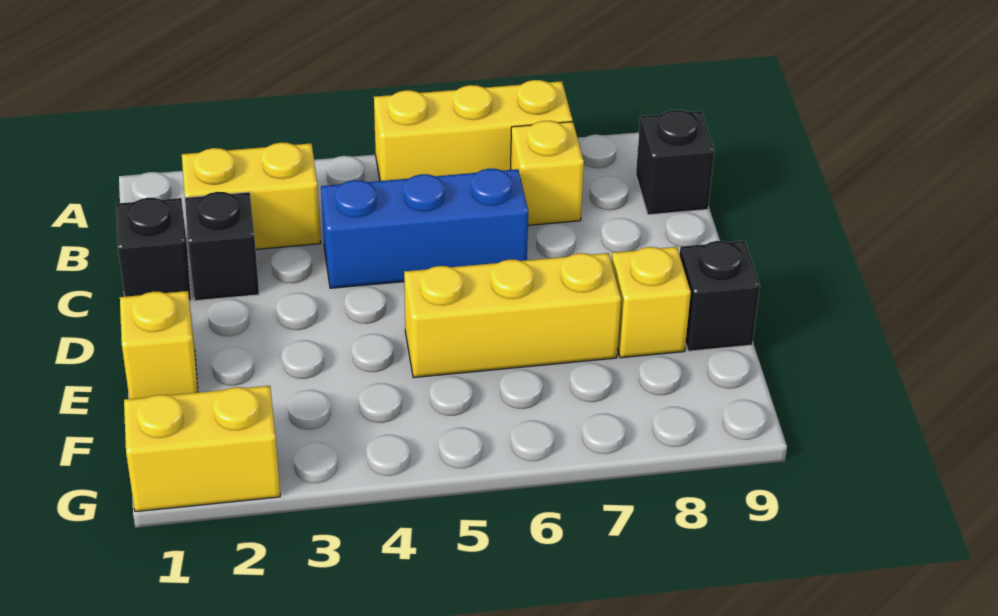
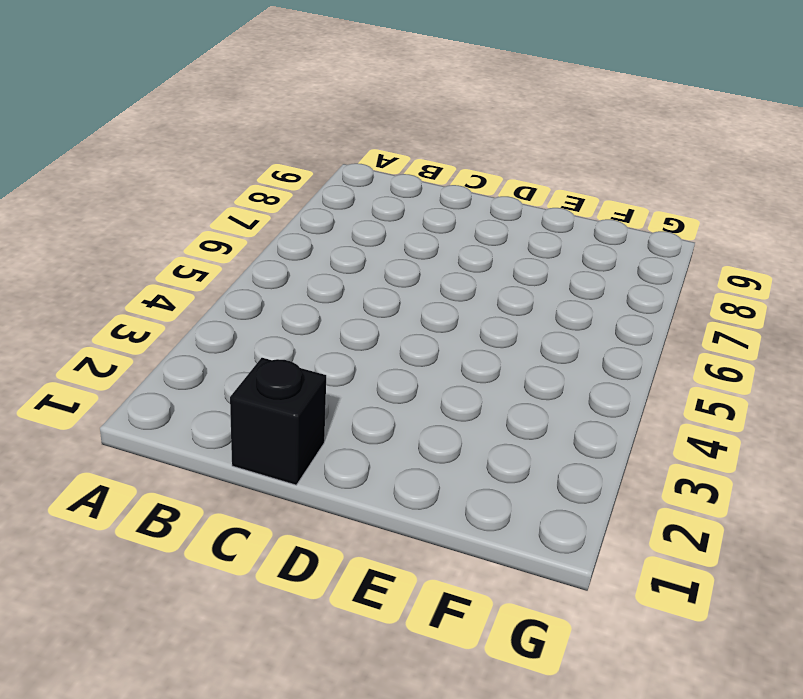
none -> yellow brick A5:A7 level 1
none -> yellow brick B2:B3 level 1
none -> yellow brick B7 level 1

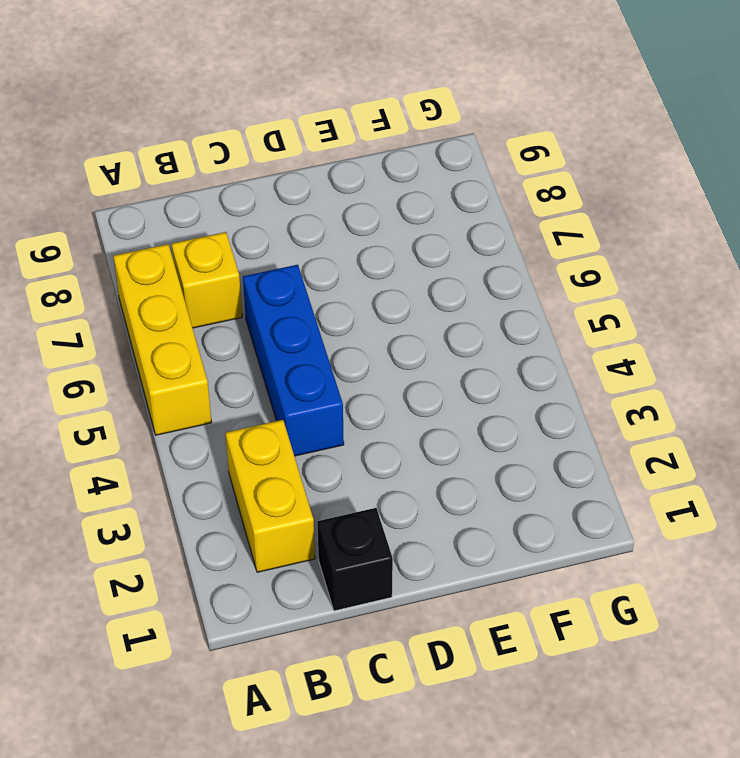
none -> black brick B9 level 1
none -> black brick C2 level 1
none -> yellow brick E1 level 1

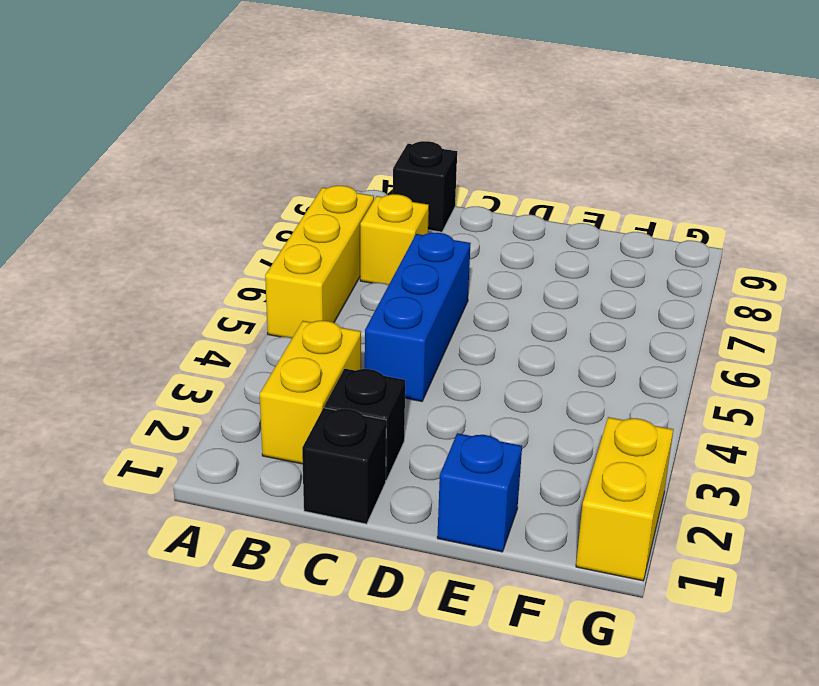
blue brick E1 level 1 -> yellow brick E1 level 1
none -> yellow brick E5:E7 level 1
none -> yellow brick E8 level 1
none -> black brick E9 level 1

